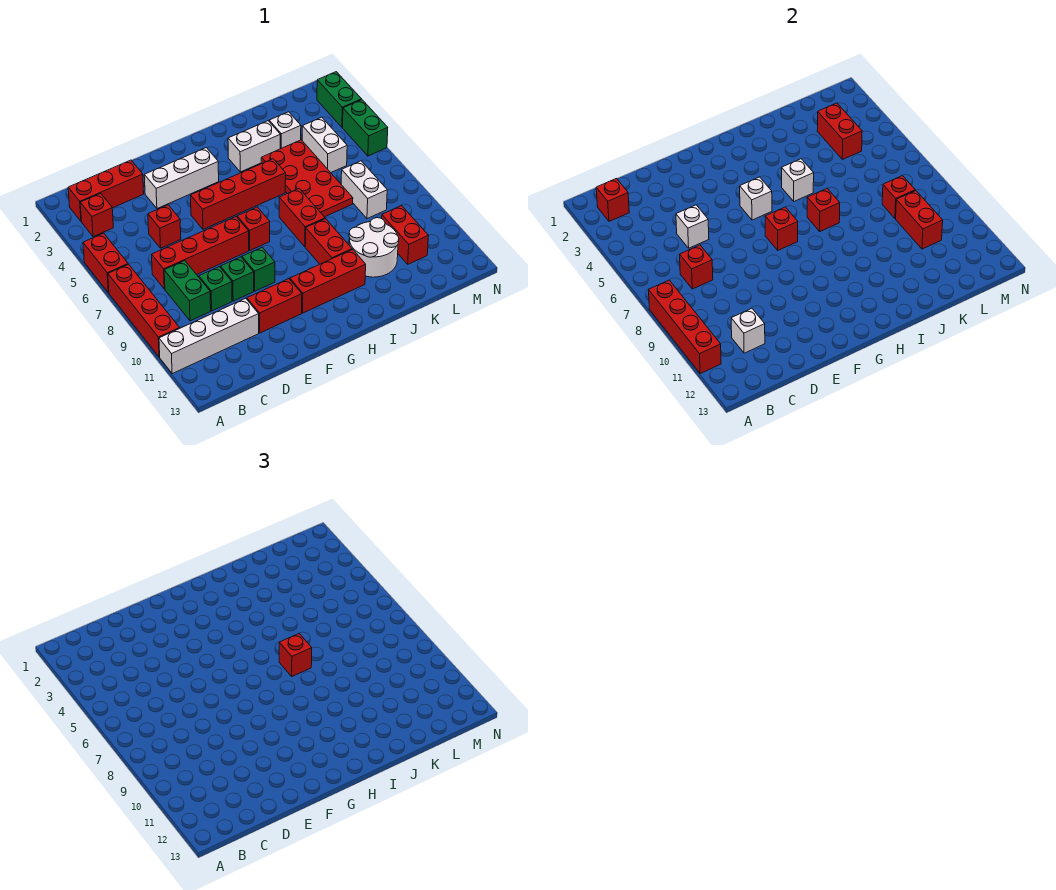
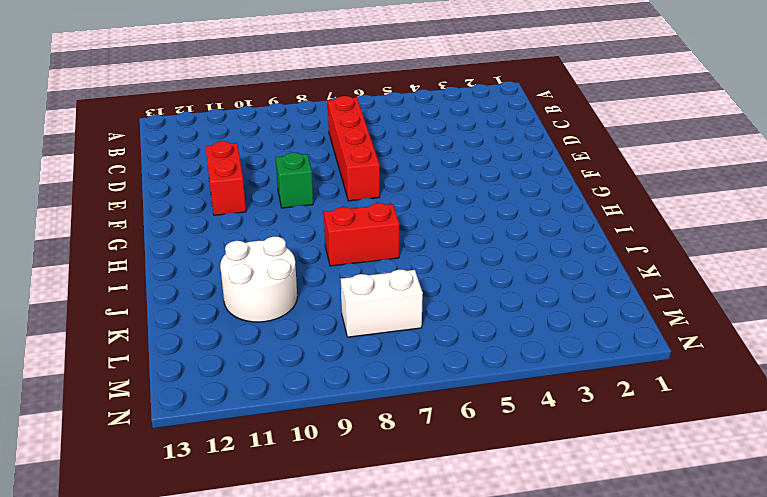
none -> red brick A5:A6 level 1
none -> red brick A7:A10 level 1
none -> white brick A11:D11 level 1
none -> red brick B2:D2 level 1

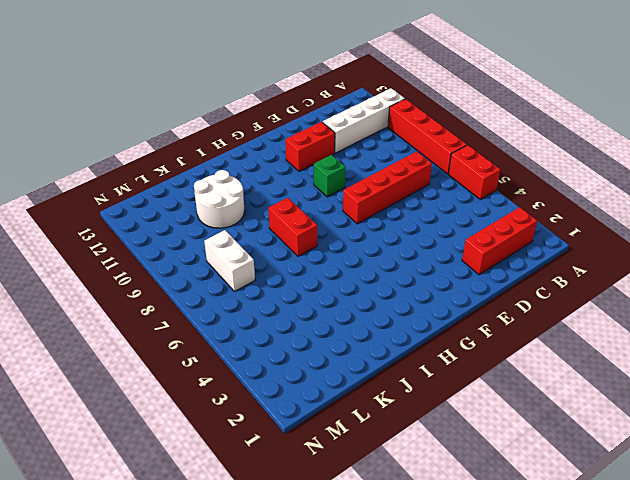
none -> red brick B3 level 1
none -> green brick C8:C9 level 1
none -> red brick D5 level 1
none -> green brick D9 level 1

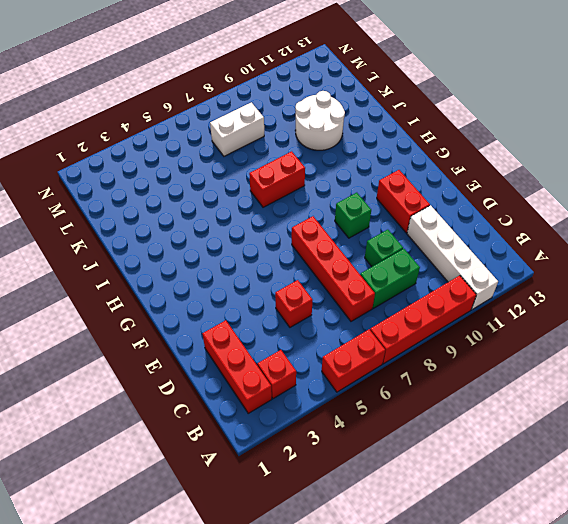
none -> white brick E3:G3 level 1
none -> green brick E9 level 1
none -> red brick F5:I5 level 1
none -> red brick G7 level 1

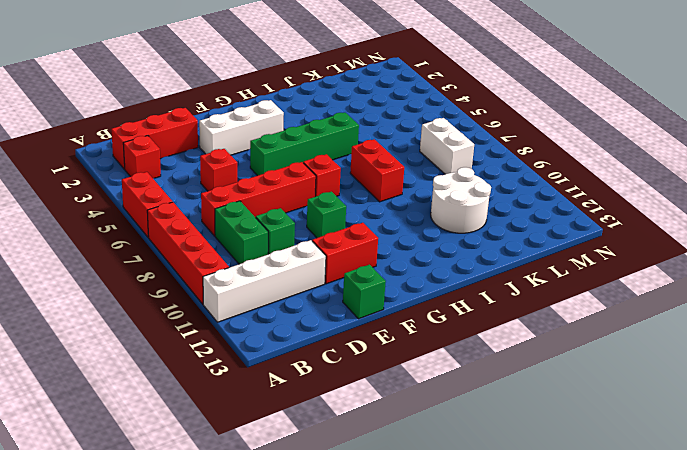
green brick E13 level 1 -> green brick E9 level 1
green brick F5:I5 level 1 -> red brick F5:I5 level 1
none -> red brick G11:I11 level 1
none -> white brick I3:J3 level 1
none -> red brick I9:I10 level 1
none -> red plate J4:K7 level 1

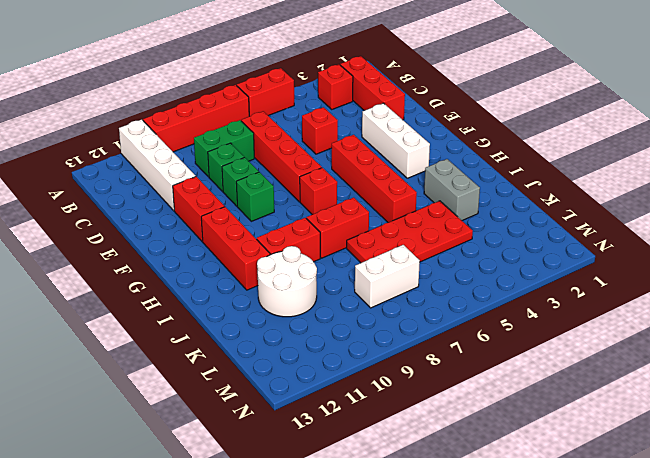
grey brick I3:J3 level 1 -> white brick I3:J3 level 1
none -> white brick K3 level 1
none -> white brick L4:L5 level 1
none -> red brick L10:L11 level 1
none -> green brick N2:N3 level 1

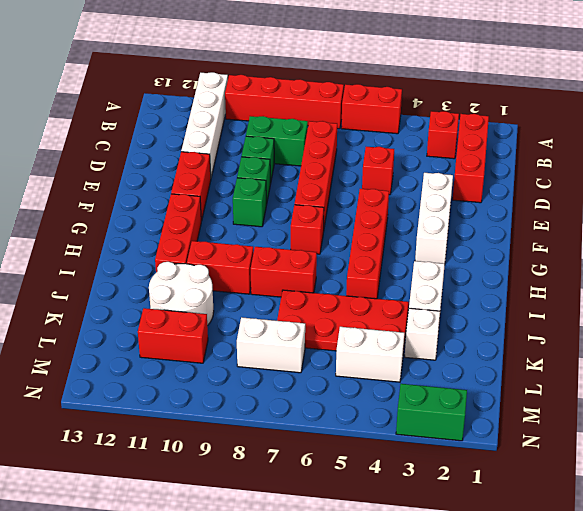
none -> green brick N4:N5 level 1
none -> red brick A8:A11 level 2
none -> red brick B2 level 2
none -> red brick C7 level 2

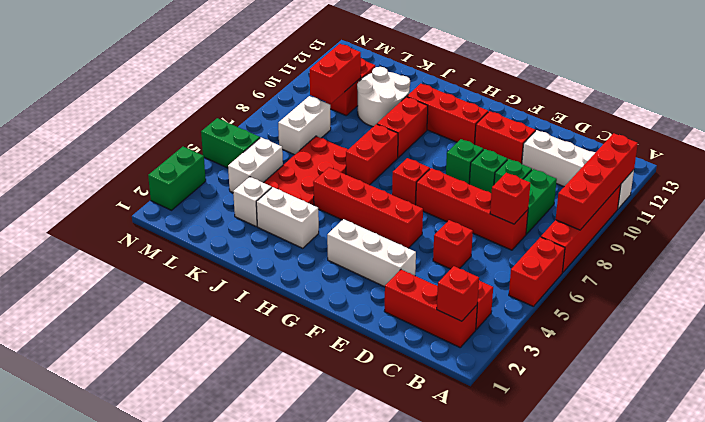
green brick M5:N5 level 1 -> green brick N4:N5 level 1
none -> white brick C11 level 2
none -> white brick D5 level 2
none -> white brick G5 level 2
none -> red brick G7 level 2

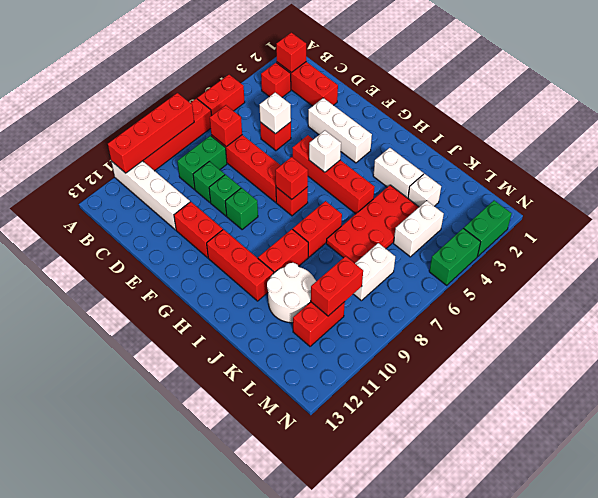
none -> white brick C11 level 2
none -> white brick I5 level 2
none -> red brick I7 level 2
none -> red brick L3:L4 level 2

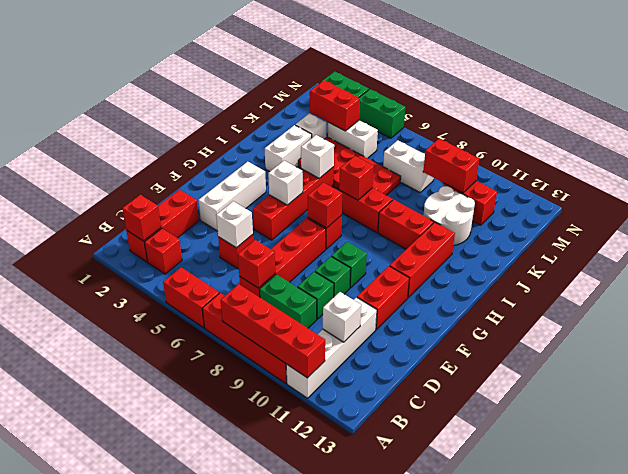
none -> red brick L8 level 2
none -> red brick I7 level 3

